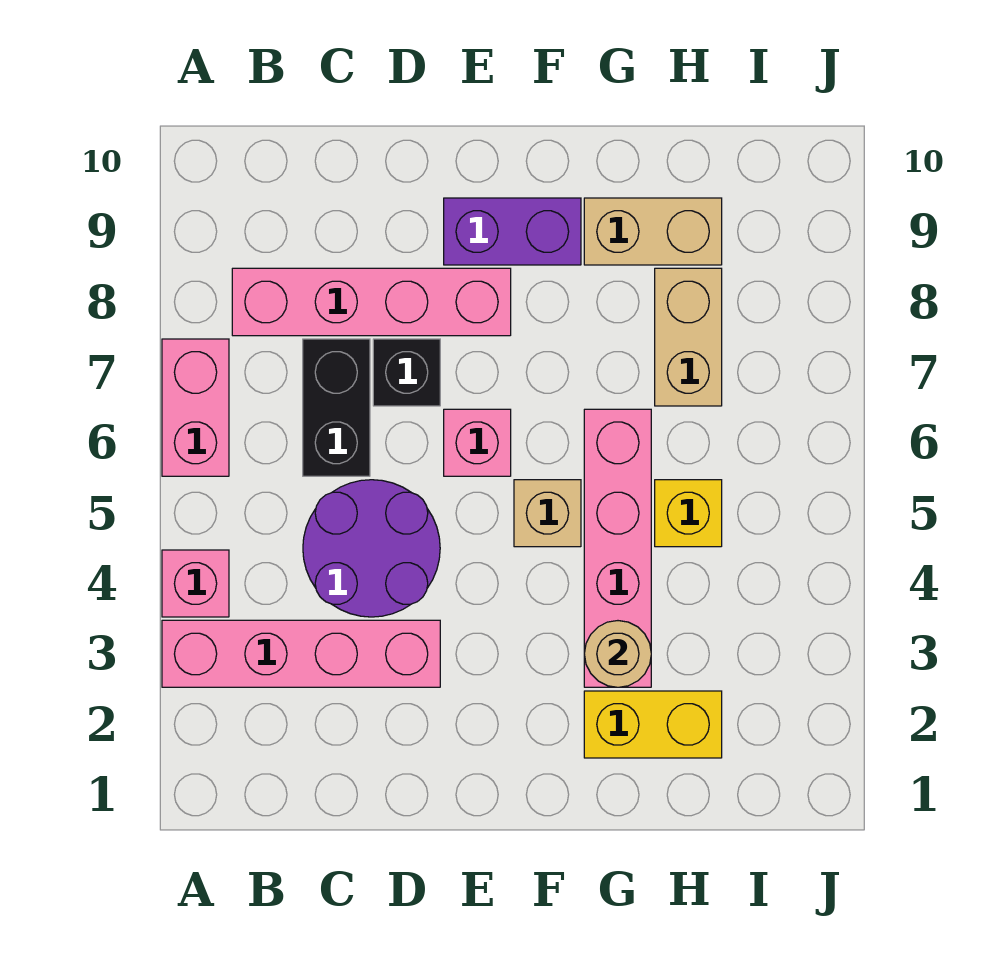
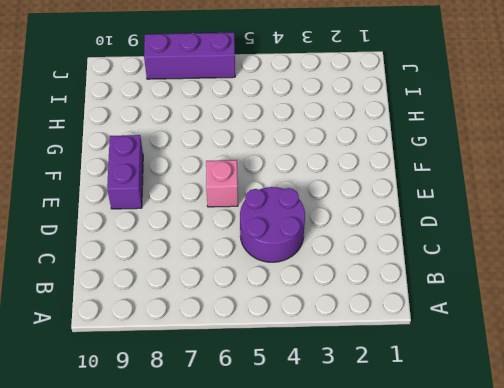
purple brick J6:J8 level 1 -> none
none -> pink brick A3:D3 level 1
none -> pink brick A4 level 1
none -> pink brick A6:A7 level 1

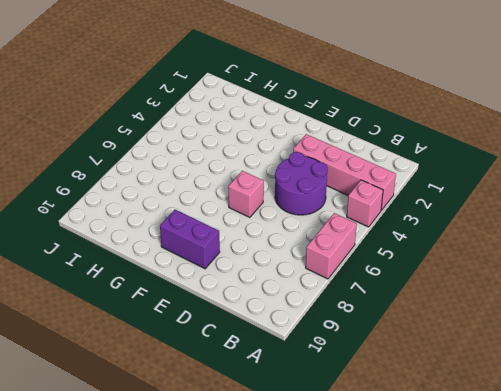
none -> pink brick B8:E8 level 1
none -> black brick C6:C7 level 1
none -> black brick D7 level 1

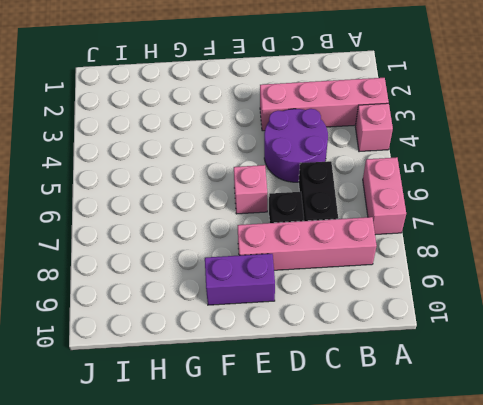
none -> tan brick F5 level 1
none -> yellow brick G2:H2 level 1
none -> pink brick G3:G6 level 1

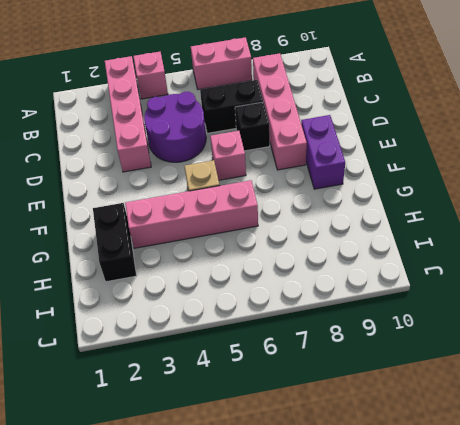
black brick G2:H2 level 1 -> yellow brick G2:H2 level 1
none -> tan brick G9:H9 level 1
none -> yellow brick H5 level 1
none -> tan brick H7:H8 level 1

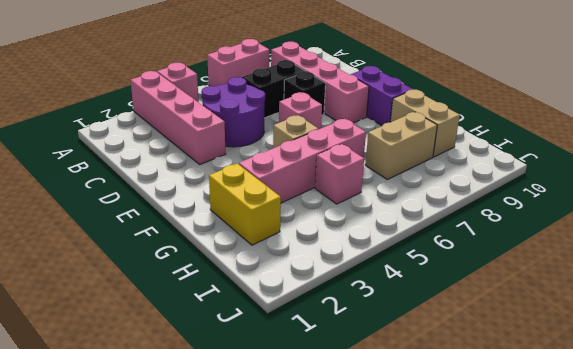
pink brick H5 level 1 -> yellow brick H5 level 1
none -> tan round brick G3 level 2

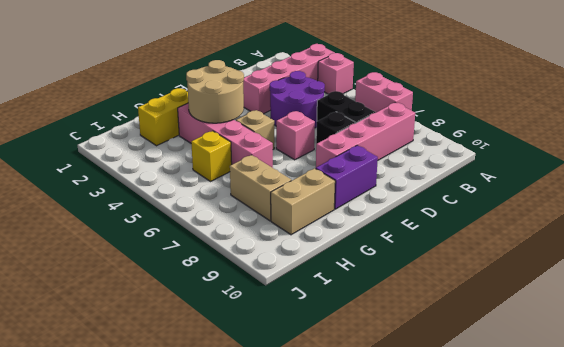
tan round brick F3:G4 level 2 -> tan round brick G3 level 2

